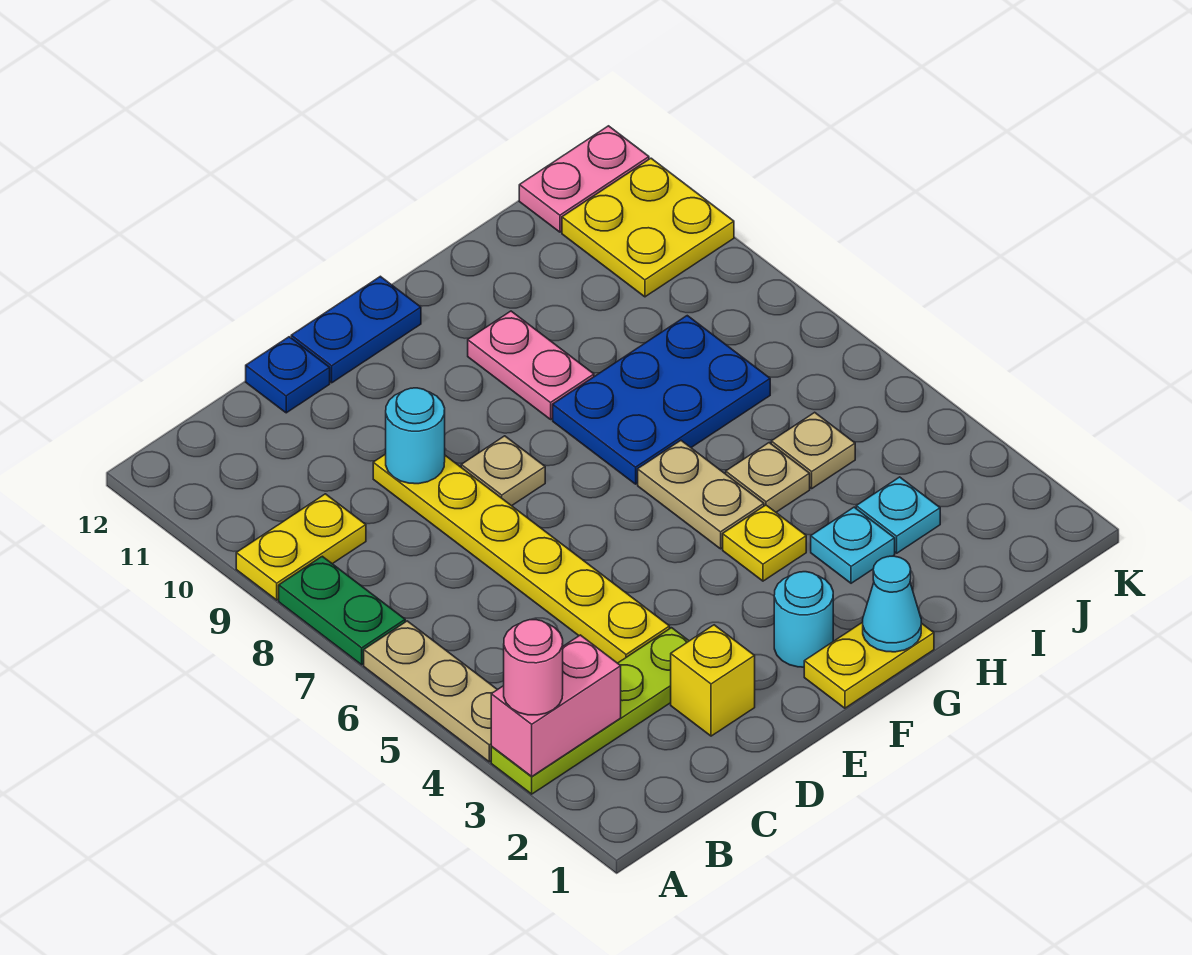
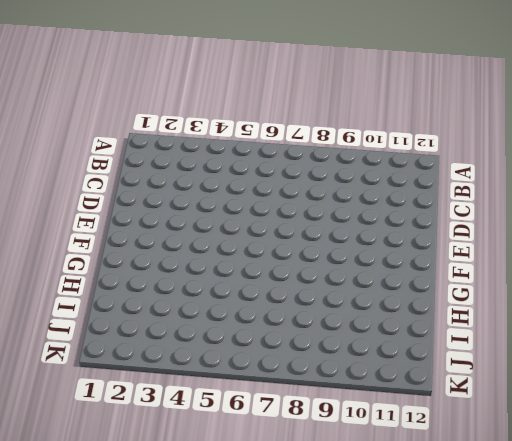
none -> lime plate A3:D3 level 1
none -> tan plate A4:A6 level 1
none -> green plate A7:A8 level 1

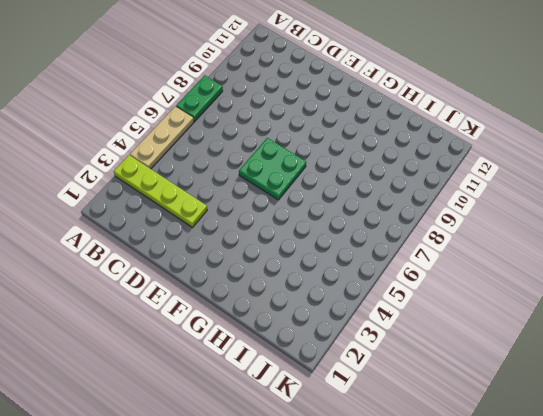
green plate E6:F7 level 1 -> none
none -> yellow plate A9:B9 level 1
none -> yellow brick D2 level 1
none -> yellow plate D4:D9 level 1

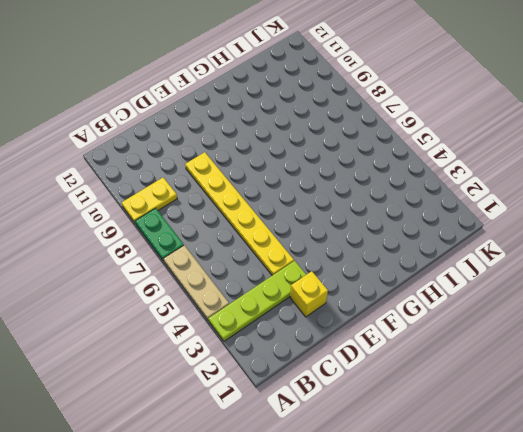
none -> blue plate D12 level 1
none -> tan plate E8 level 1
none -> blue plate E12:F12 level 1

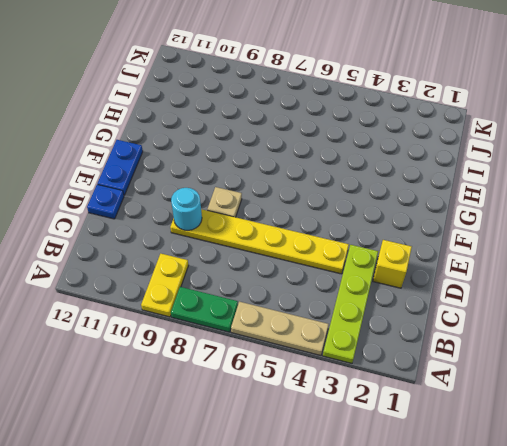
none -> yellow plate F1:G1 level 1
none -> cyan round brick F2 level 1
none -> yellow plate G4 level 1

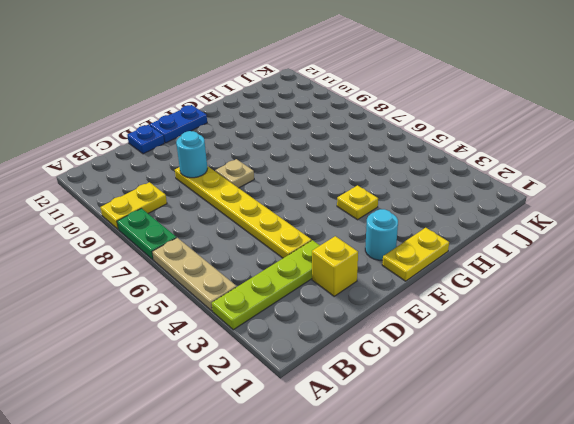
none -> tan plate G5:G6 level 1
none -> blue plate G7:I8 level 1
none -> pink plate G9:G10 level 1

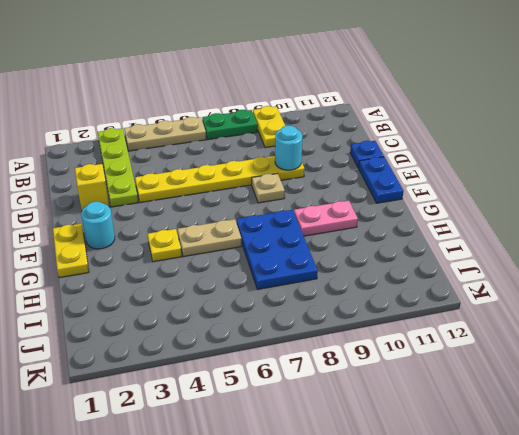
none -> cyan plate H3 level 1
none -> tan plate H5 level 1
none -> cyan plate I3 level 1

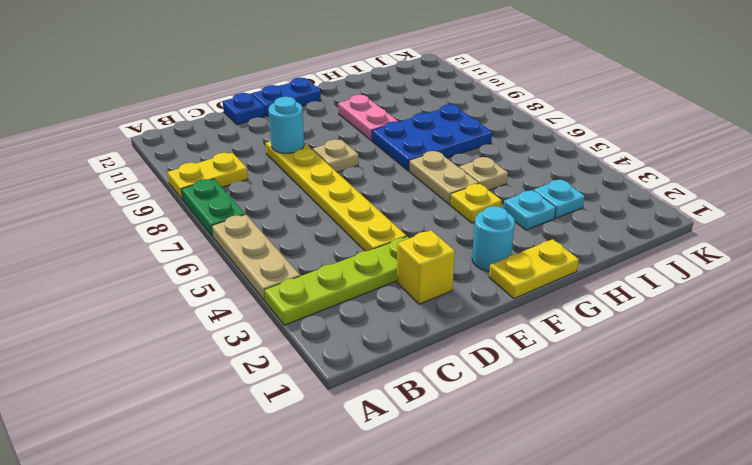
none -> tan plate I5 level 1
none -> yellow plate J10:K11 level 1
none -> pink plate J12:K12 level 1

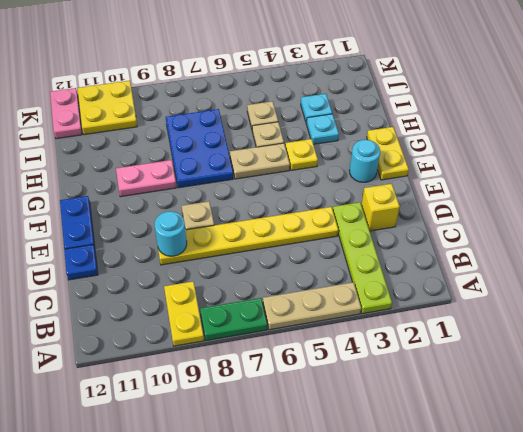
none -> pink brick A3:B3 level 2
none -> cyan cone G1 level 2
none -> pink round brick A3 level 3

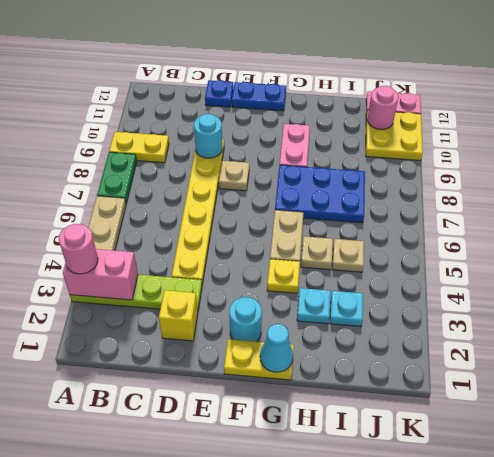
pink round brick J11 level 2 -> none

